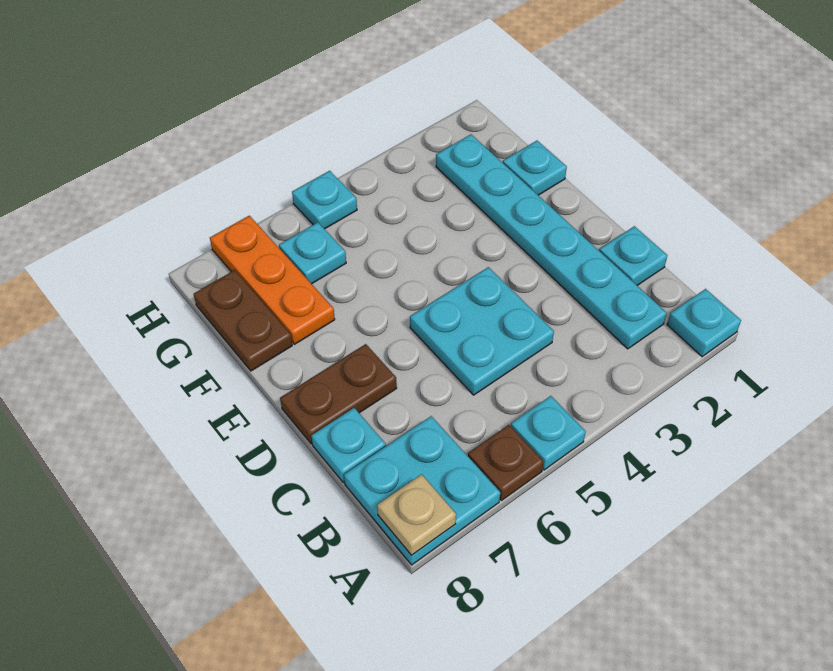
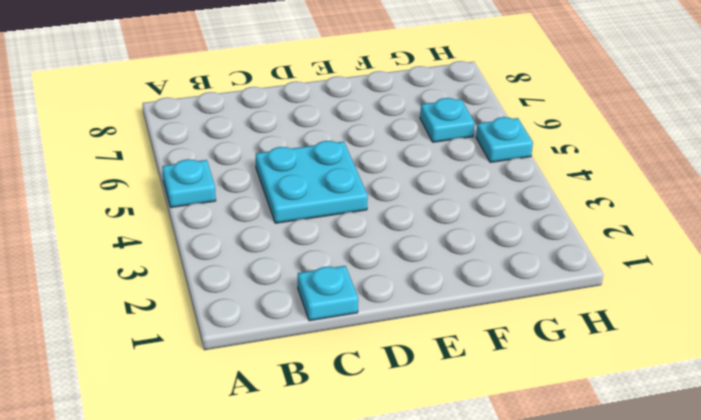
none -> cyan plate A1 level 1
none -> brown plate A6 level 1
none -> cyan plate A7:B8 level 1

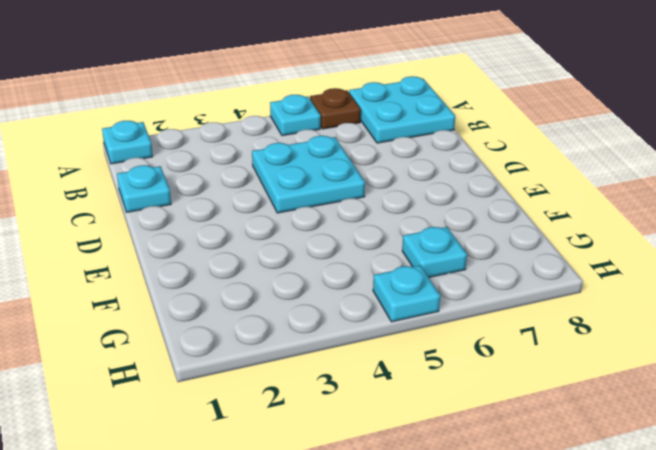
none -> cyan plate B2:G2 level 1
none -> cyan plate C8 level 1
none -> brown plate D7:D8 level 1

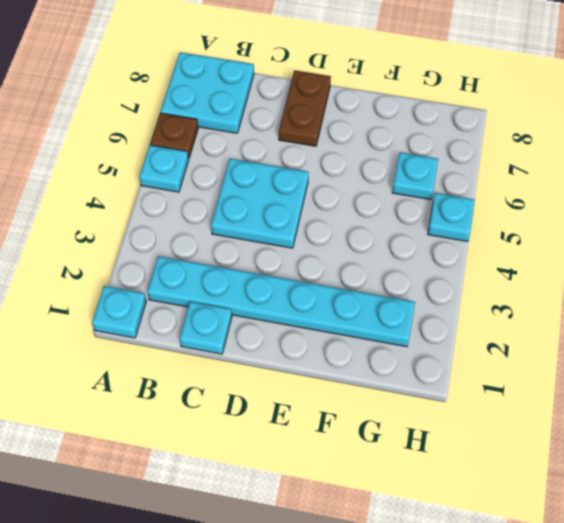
none -> cyan plate C8 level 1
none -> cyan plate F1 level 1
none -> orange plate F7:H7 level 1

